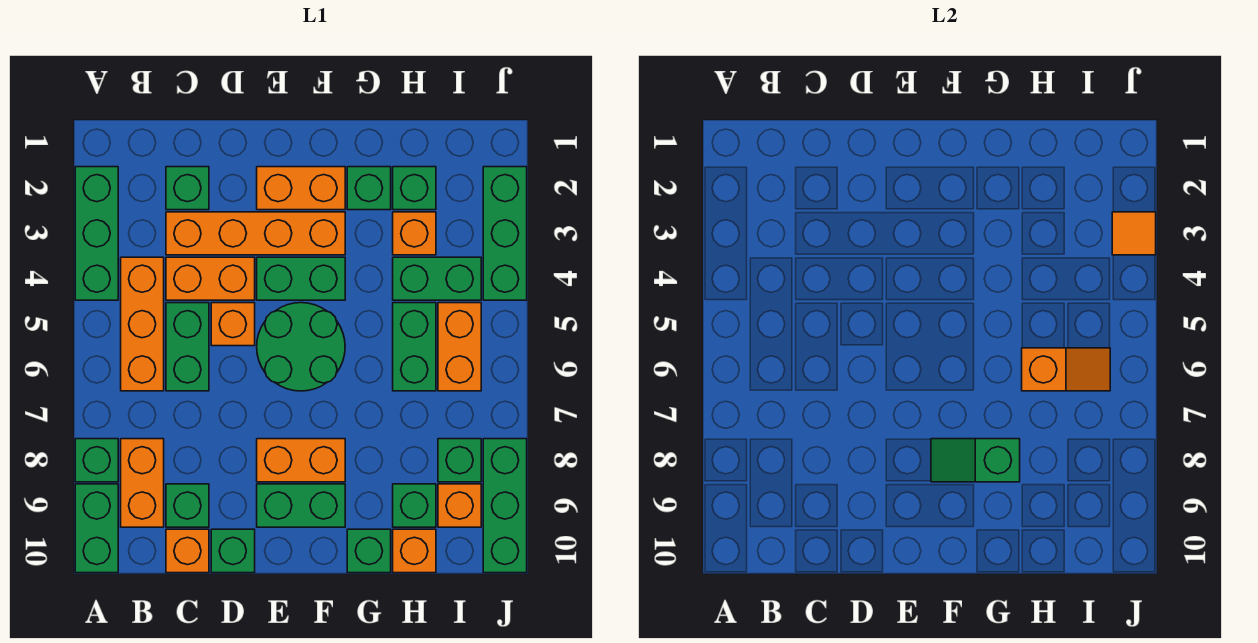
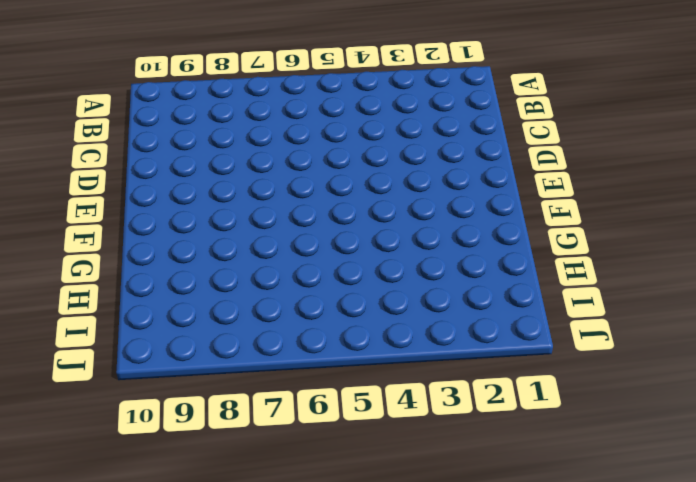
none -> green brick A2:A4 level 1
none -> green brick A8 level 1
none -> green brick A9:A10 level 1
none -> orange brick B4:B6 level 1

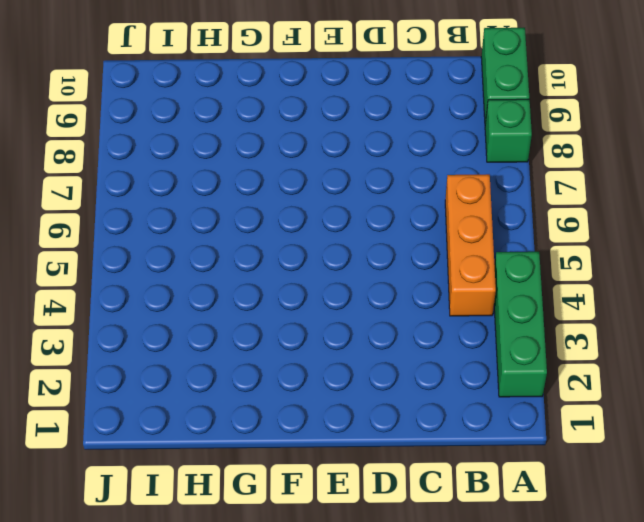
none -> orange brick B8:B9 level 1
none -> green brick C2 level 1
none -> orange brick C3:F3 level 1
none -> orange brick C4:D4 level 1

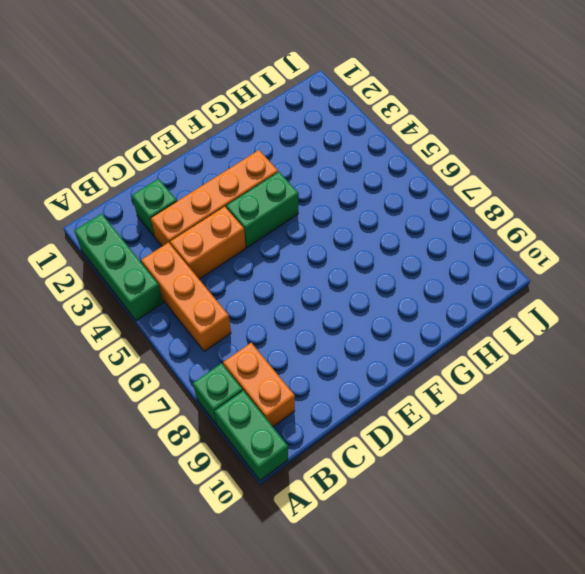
none -> green brick C5:C6 level 1
none -> green brick C9 level 1
none -> orange brick C10 level 1
none -> orange brick D5 level 1

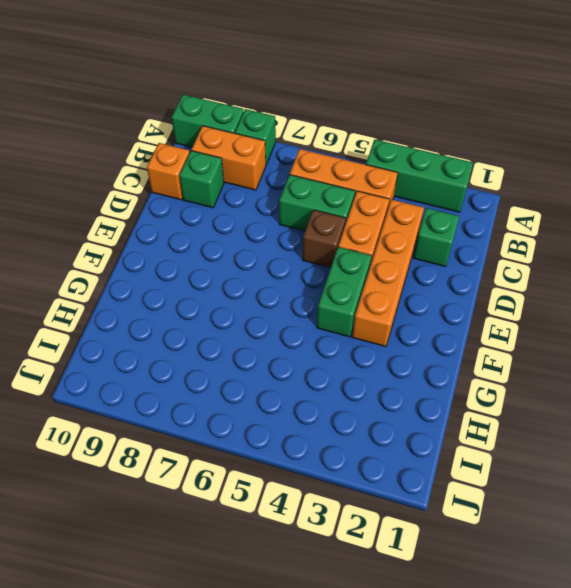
brown brick D5 level 1 -> orange brick D5 level 1
none -> green brick D10 level 1
none -> orange brick E2:F2 level 1
none -> green round brick E5:F6 level 1
none -> orange brick E8:F8 level 1

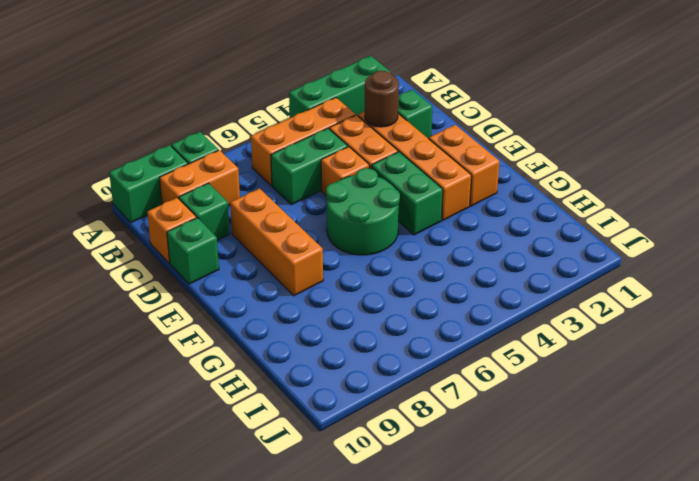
brown round brick C3 level 2 -> none
orange brick D8:F8 level 1 -> orange brick E8:F8 level 1
none -> green brick E9:F9 level 1
none -> green brick G2 level 1
none -> green brick G10 level 1
none -> green brick H2 level 1

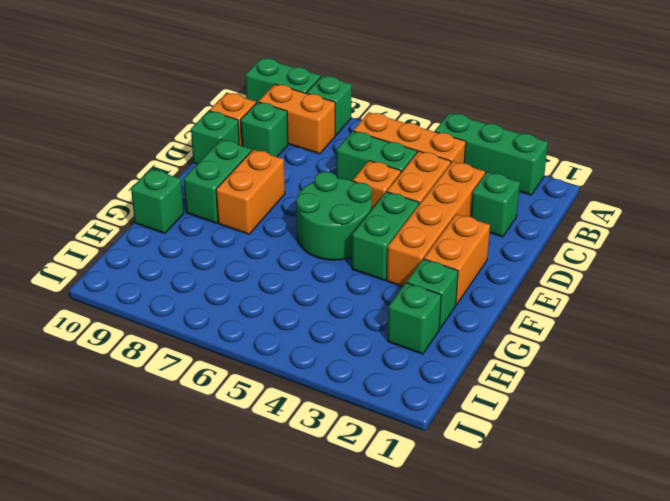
none -> orange brick H3 level 1
none -> green brick H4:I4 level 1
none -> green brick H5:H6 level 1
none -> green brick H9 level 1

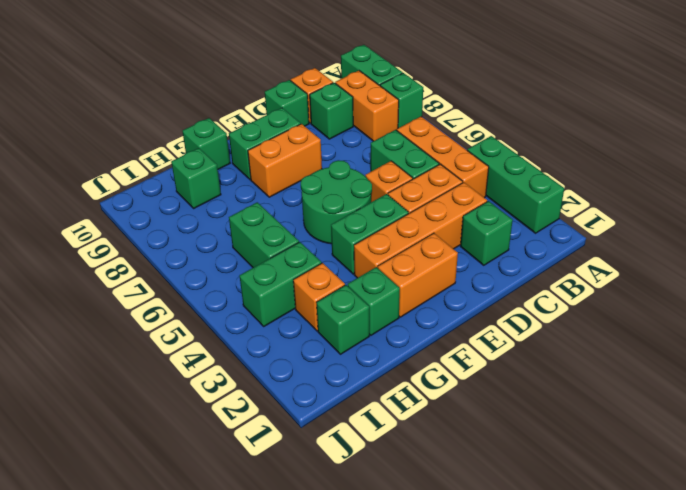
none -> orange brick H10 level 1
none -> orange brick I5:I6 level 1
none -> green brick I8 level 1
none -> orange brick I9 level 1

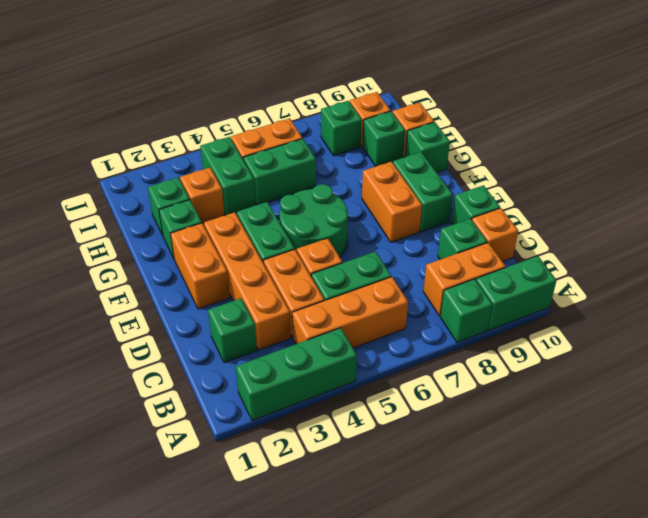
none -> green brick J2:J4 level 1
none -> green brick J8:J10 level 1
none -> green slope F8:G8 level 2 top G
none -> orange slope H6:I6 level 2 top H

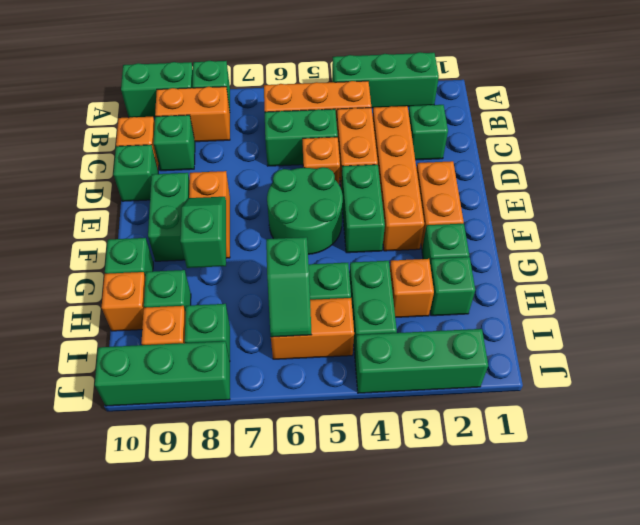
green slope H6:I6 level 2 top H -> orange slope H6:I6 level 2 top H
none -> orange tile J3 level 2

